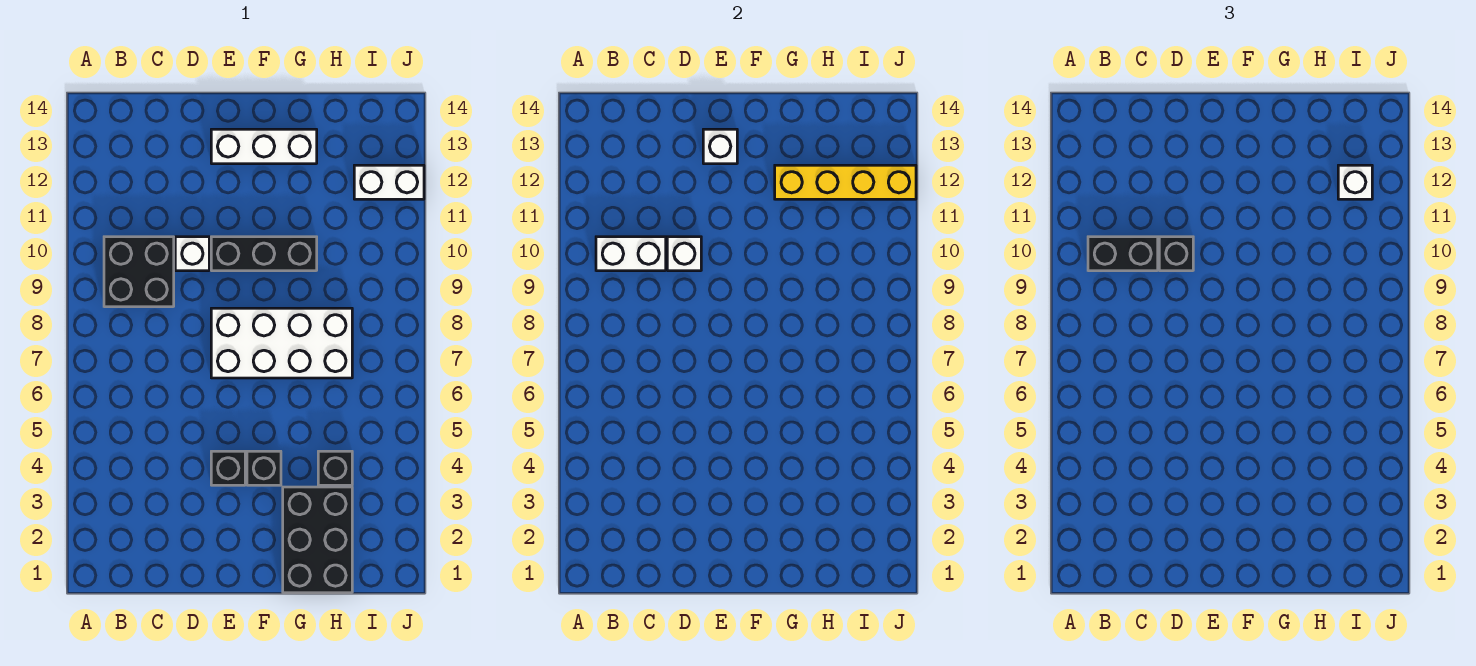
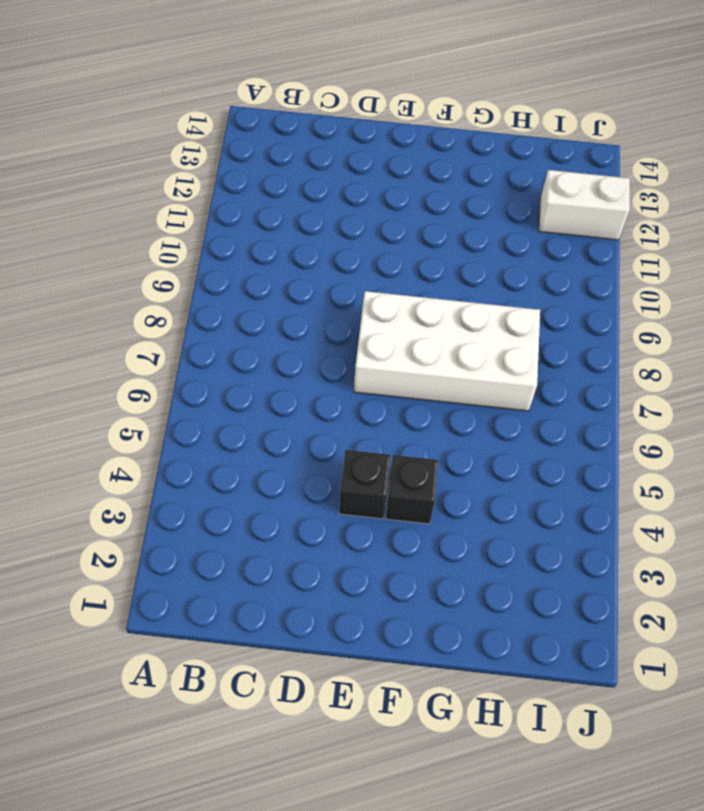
none -> black brick B9:C10 level 1
none -> white brick D10 level 1
none -> black brick E10:G10 level 1

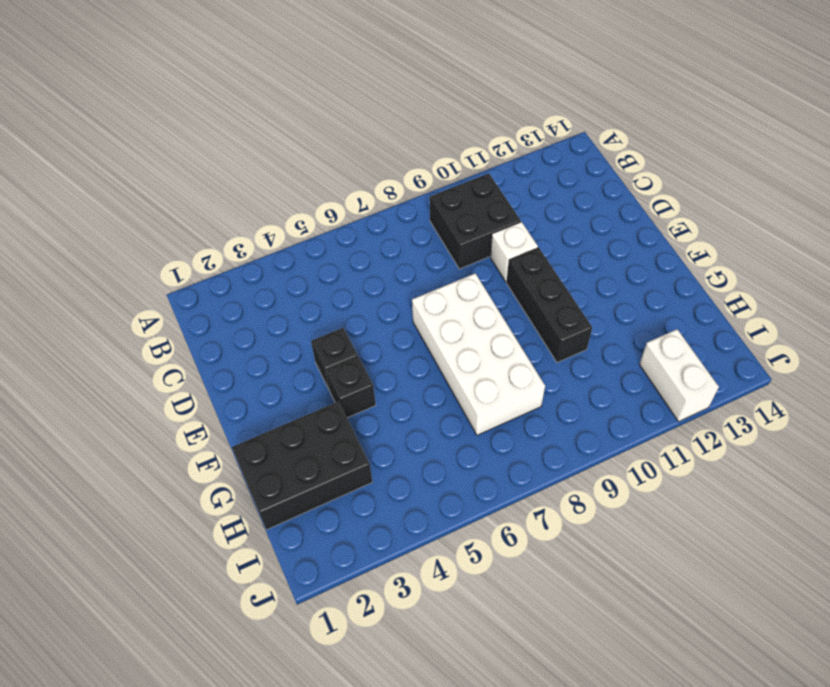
none -> white brick E13:G13 level 1
none -> black brick H4 level 1
none -> white brick B10:C10 level 2

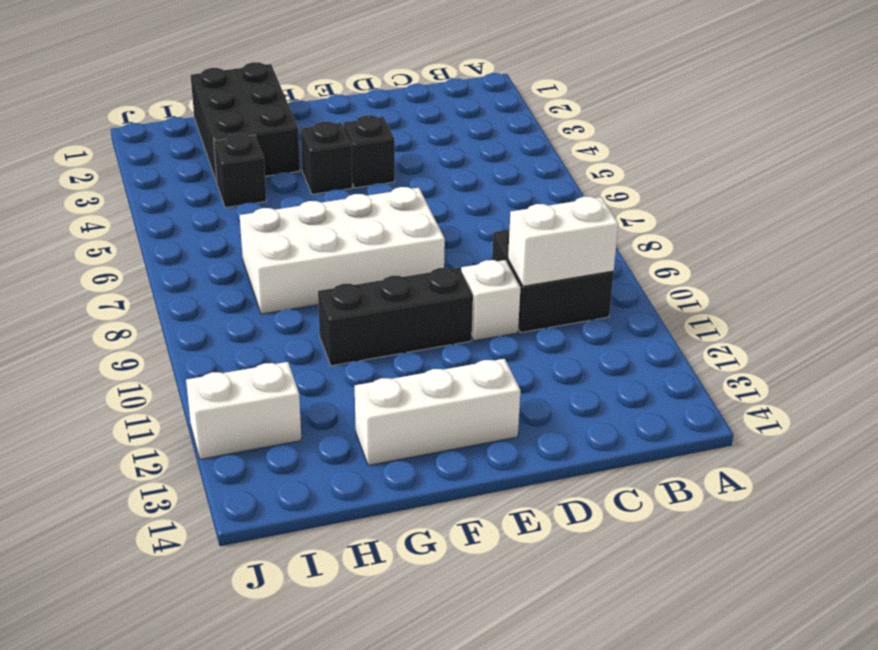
none -> white brick D10 level 2
none -> white brick E13 level 2
none -> yellow brick G12:J12 level 2

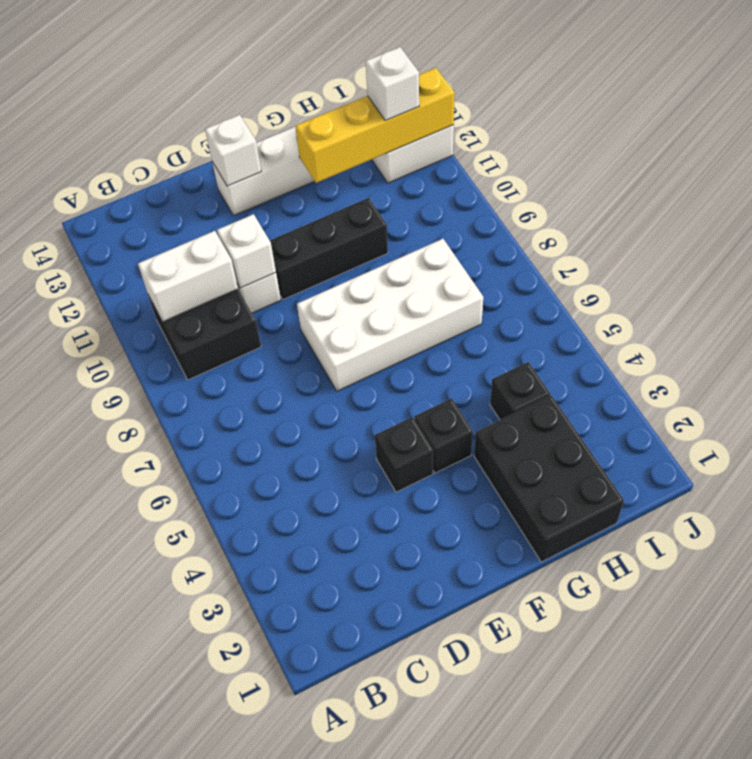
none -> black brick B10:C10 level 3
none -> black brick D10 level 3

